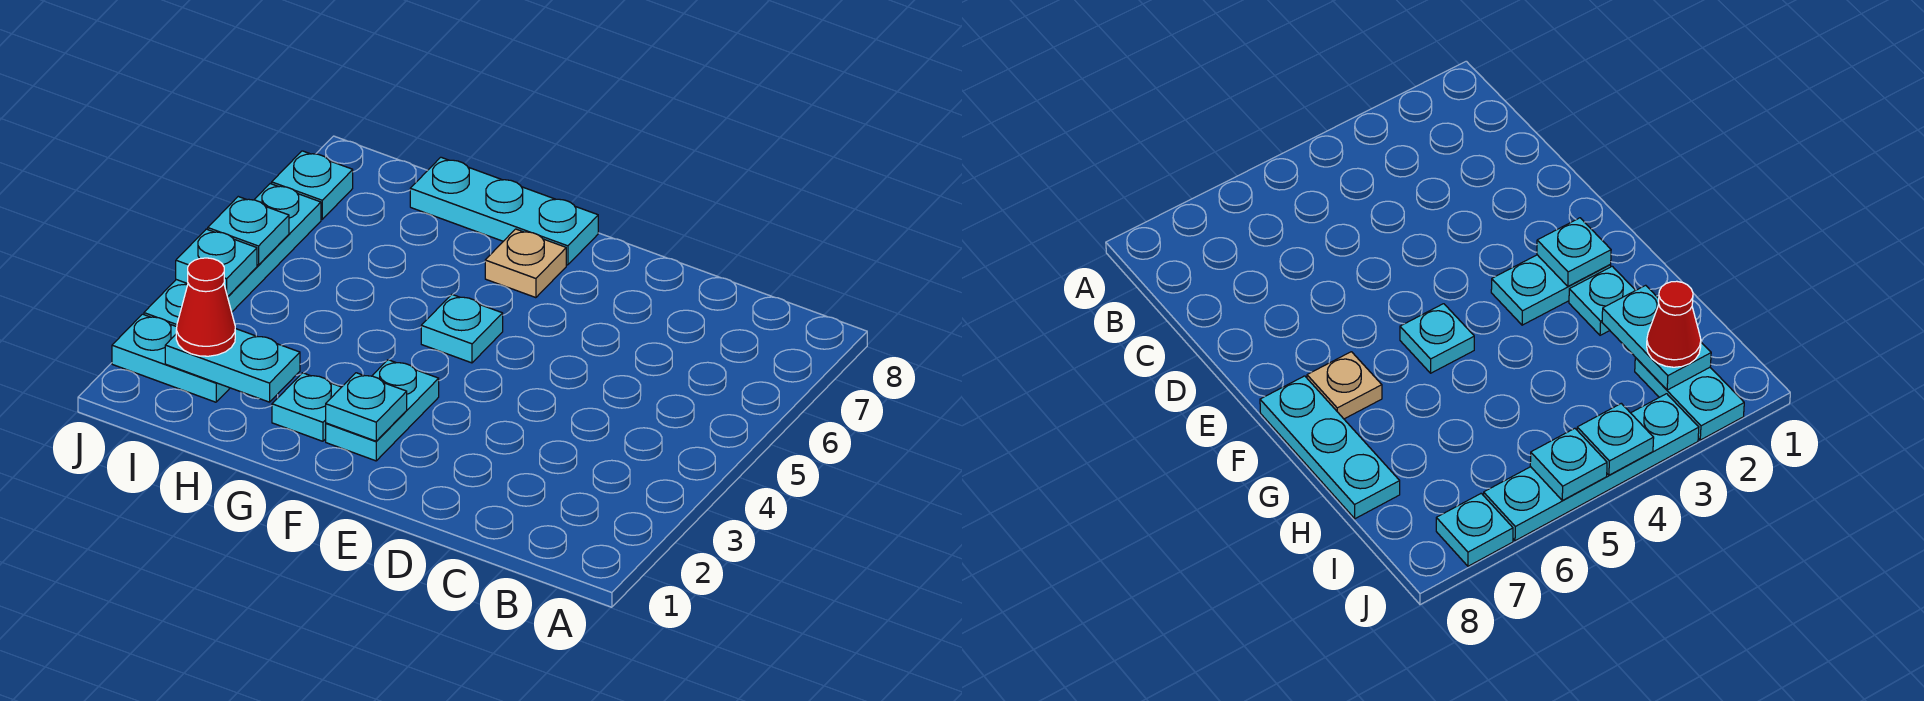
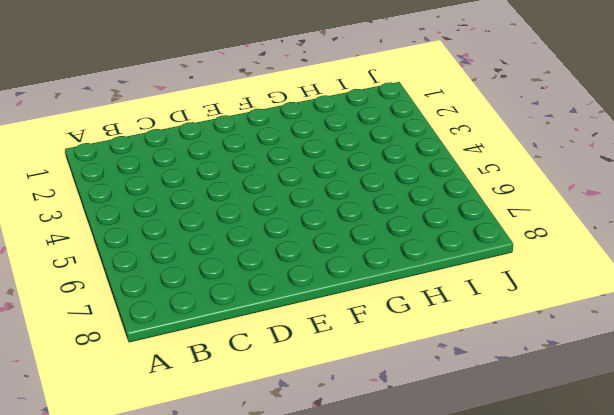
none -> cyan plate F2:F3 level 1
none -> cyan plate F5 level 1
none -> tan plate F7 level 1

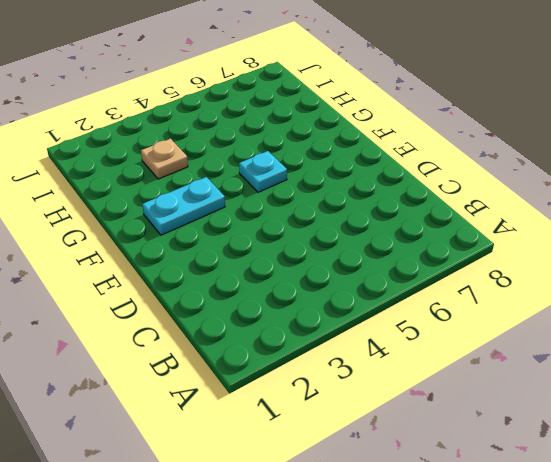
tan plate H3 level 1 -> tan plate F7 level 1
none -> cyan plate F8:H8 level 1
none -> cyan plate G2 level 1
none -> cyan plate I2:J2 level 1

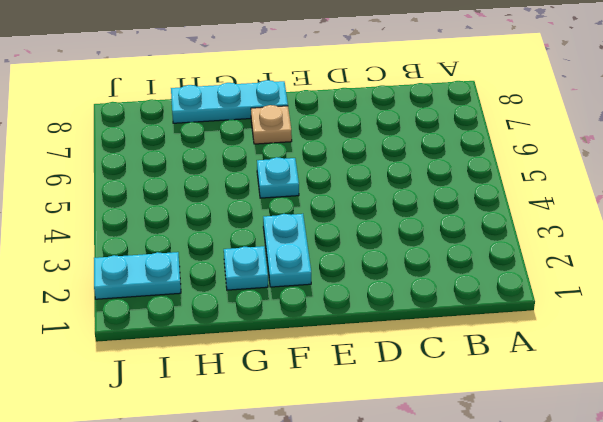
none -> cyan plate J3:J6 level 1
none -> cyan plate J7 level 1
none -> cyan plate F2 level 2

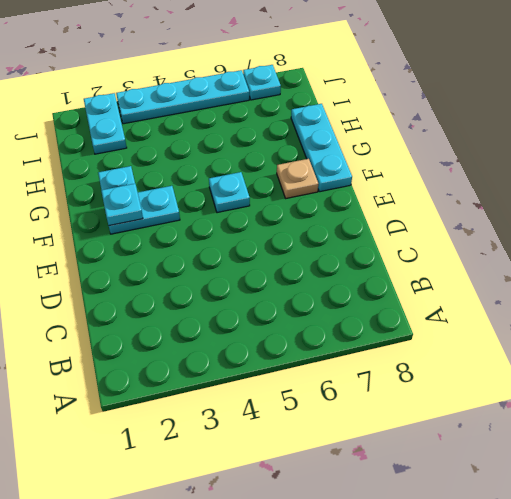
none -> cyan plate H2:I2 level 2
none -> cyan plate J4 level 2
none -> cyan plate J5 level 2

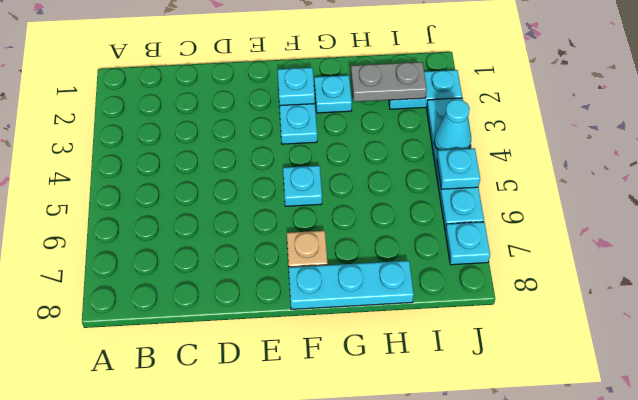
grey plate H2:I2 level 2 -> cyan plate H2:I2 level 2
cyan cone J4 level 2 -> cyan plate J4 level 2
none -> red cone I2 level 3

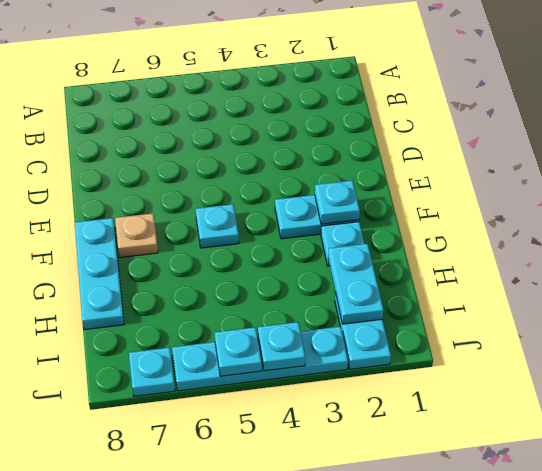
none -> red cone I2 level 3

